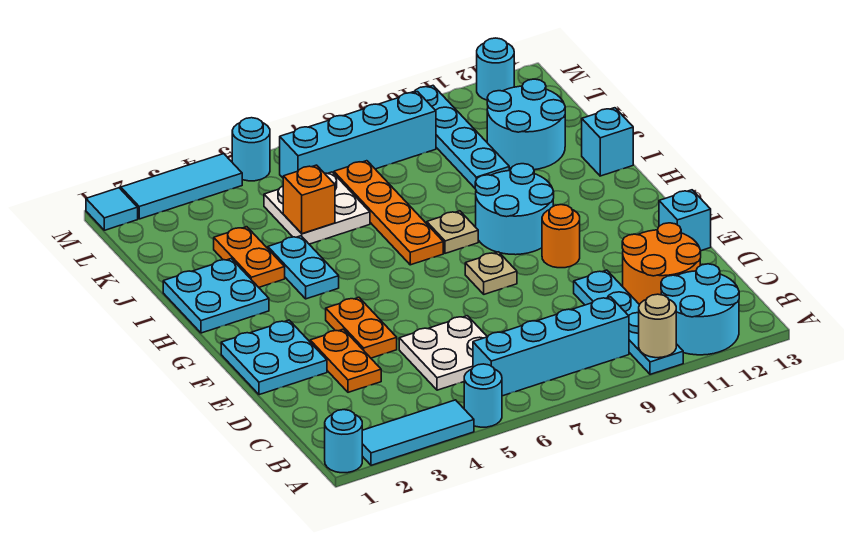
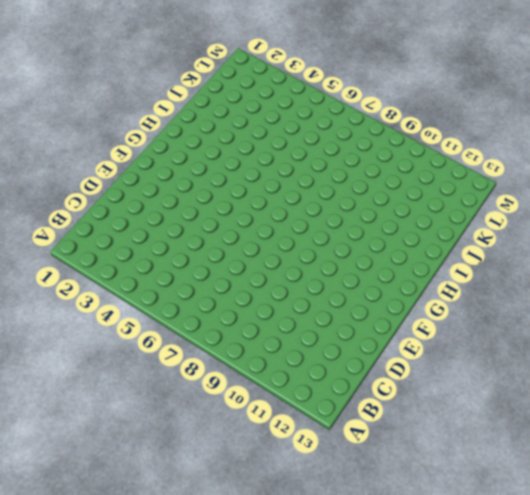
none -> cyan round brick A1 level 1
none -> cyan tile A2:A4 level 1
none -> cyan round brick A5 level 1
none -> cyan plate A10:D10 level 1

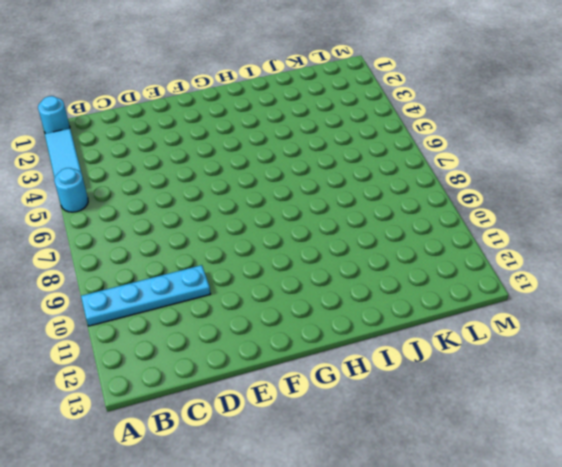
none -> cyan round brick A11:B12 level 1
none -> cyan brick B6:B9 level 1
none -> white plate C5:D6 level 1
none -> orange round brick C11:D12 level 1

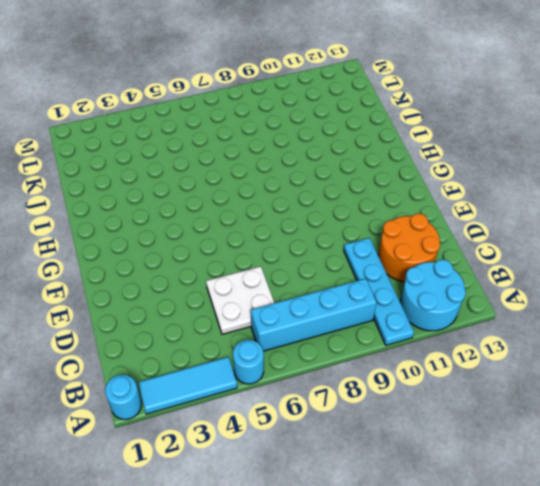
none -> orange plate D3:E3 level 1
none -> cyan plate E1:F2 level 1
none -> orange plate E4:F4 level 1
none -> cyan brick E13 level 1

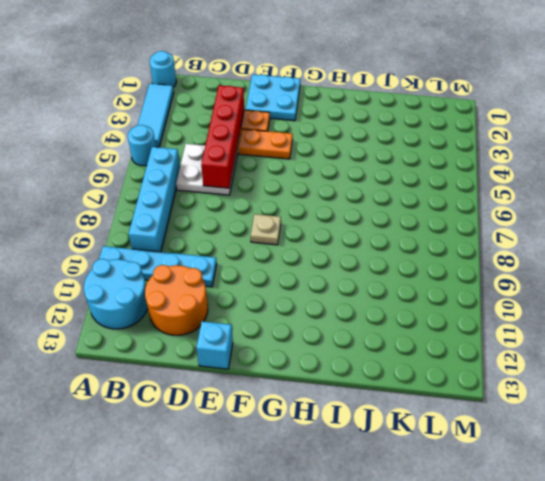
red brick D3:D6 level 2 -> none
none -> orange round brick F10 level 1
none -> cyan round brick G9:H10 level 1
none -> cyan plate H1:I2 level 1
none -> cyan plate H4:I4 level 1

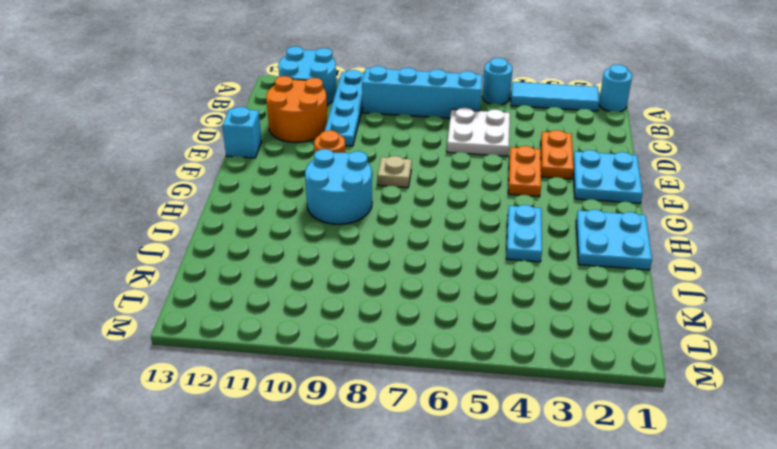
none -> orange plate H7:K7 level 1
none -> tan plate H8 level 1
none -> orange plate I3:J3 level 1
none -> cyan brick I13 level 1

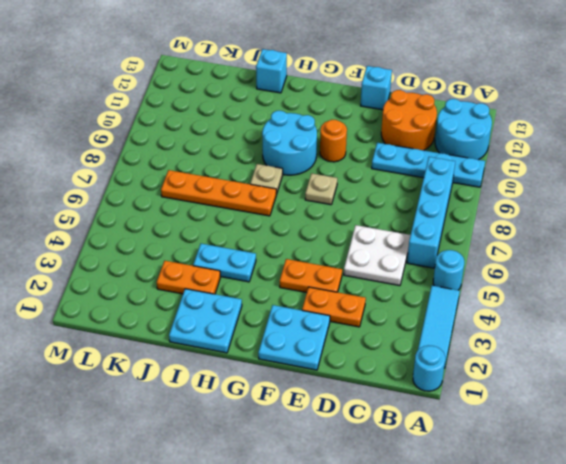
none -> white plate J5:K6 level 1
none -> cyan plate J10:M10 level 1
none -> cyan round brick J11:K12 level 1
none -> cyan brick L6:L9 level 1

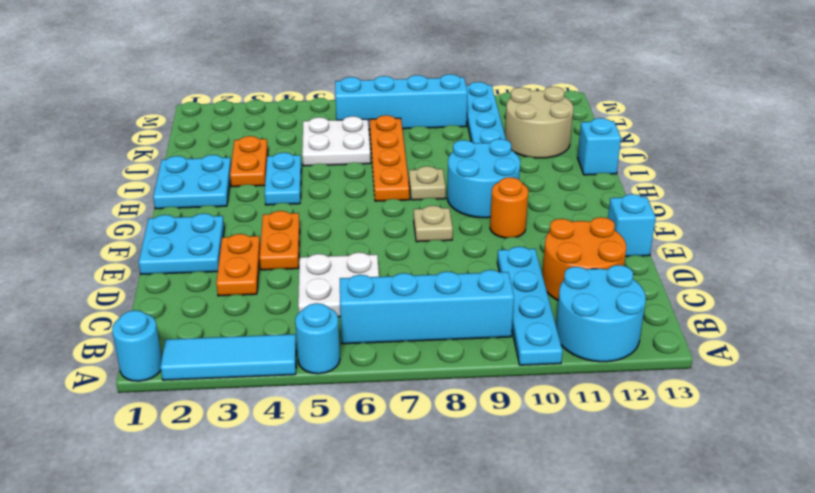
tan round brick J11:K12 level 1 -> cyan round brick J11:K12 level 1
none -> cyan tile M1 level 1
none -> cyan tile M2:M4 level 1
none -> cyan round brick M5 level 1
none -> cyan round brick M12 level 1

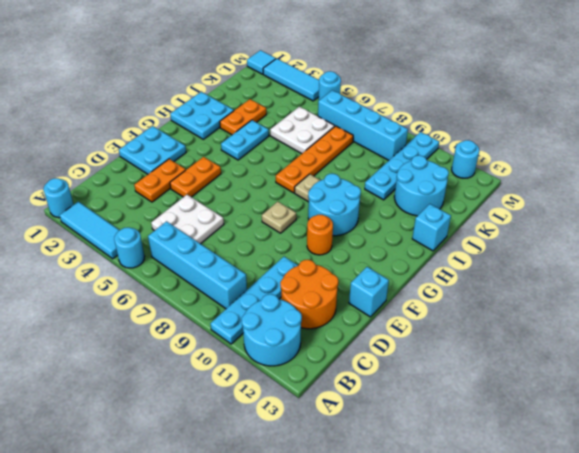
none -> tan round brick A10 level 2
none -> orange brick J5 level 2

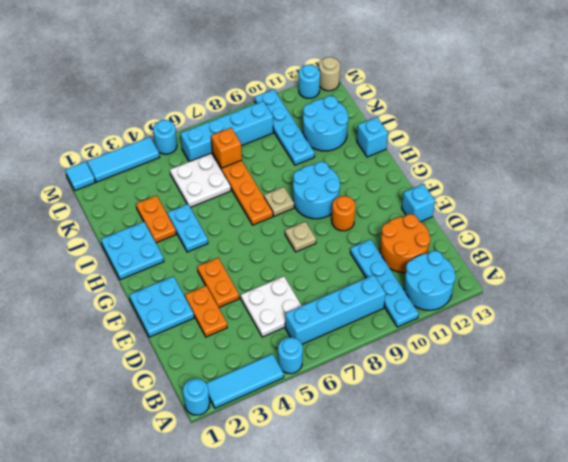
orange brick K7 level 2 -> orange brick J5 level 2
tan round brick M13 level 1 -> tan round brick A10 level 2

